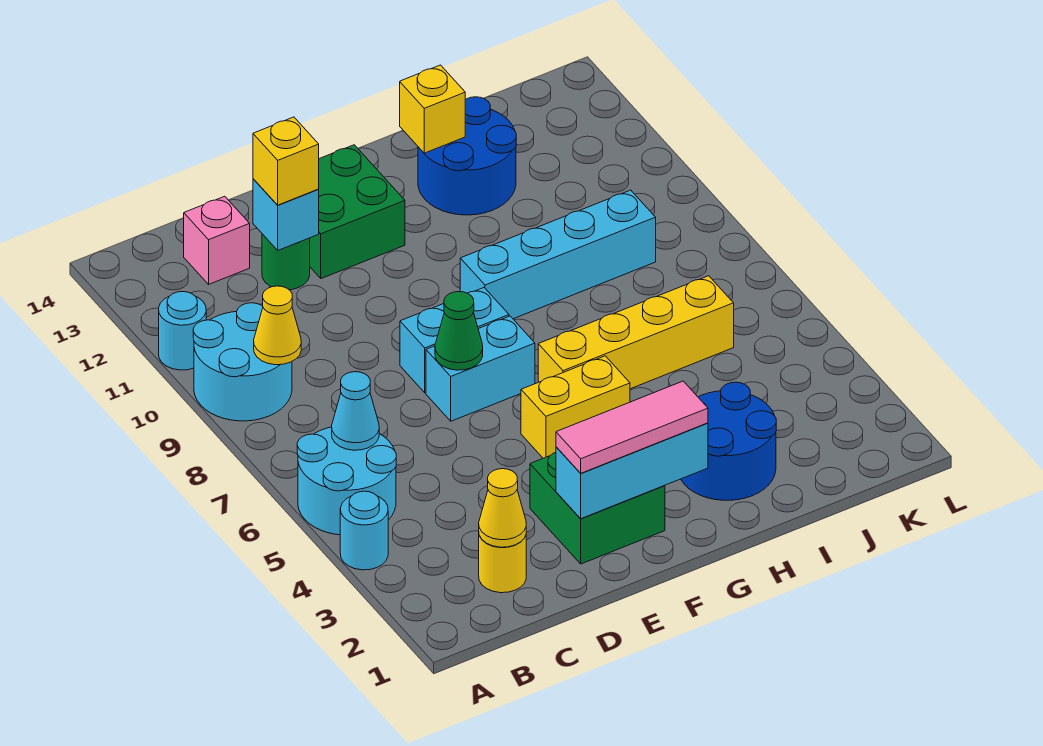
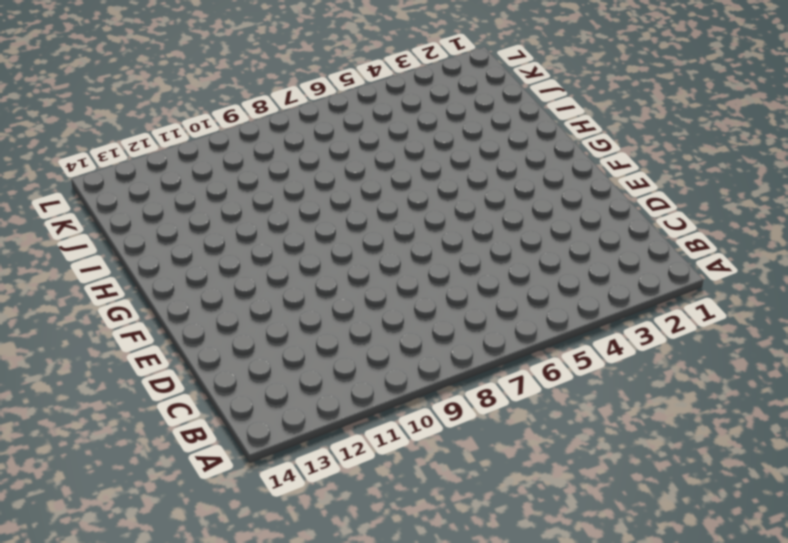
none -> cyan round brick A4 level 1
none -> cyan round brick A5:B6 level 1
none -> cyan round brick A9:B10 level 1

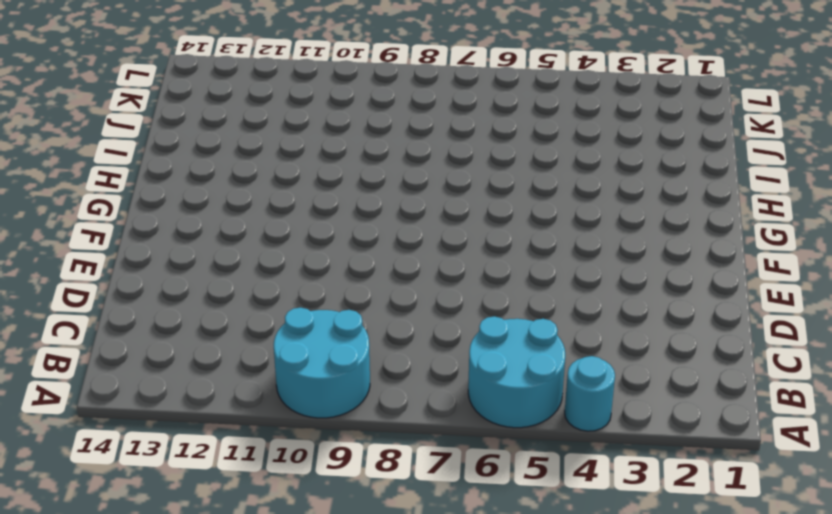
none -> cyan round brick A11 level 1
none -> yellow round brick C2 level 1
none -> pink brick C13 level 1

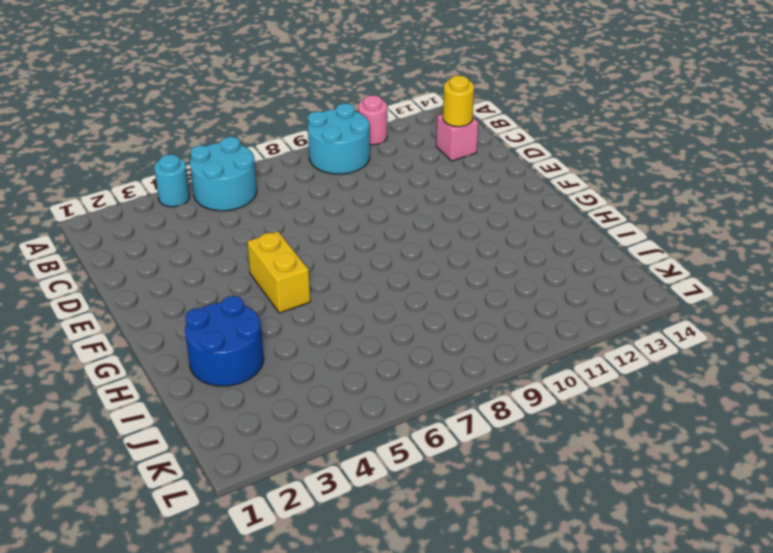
pink round brick A11 level 1 -> cyan round brick A11 level 1
yellow round brick C13 level 2 -> yellow round brick C2 level 1
none -> green round brick D12 level 1
none -> green brick E2:F3 level 1
none -> cyan brick E7:F7 level 1

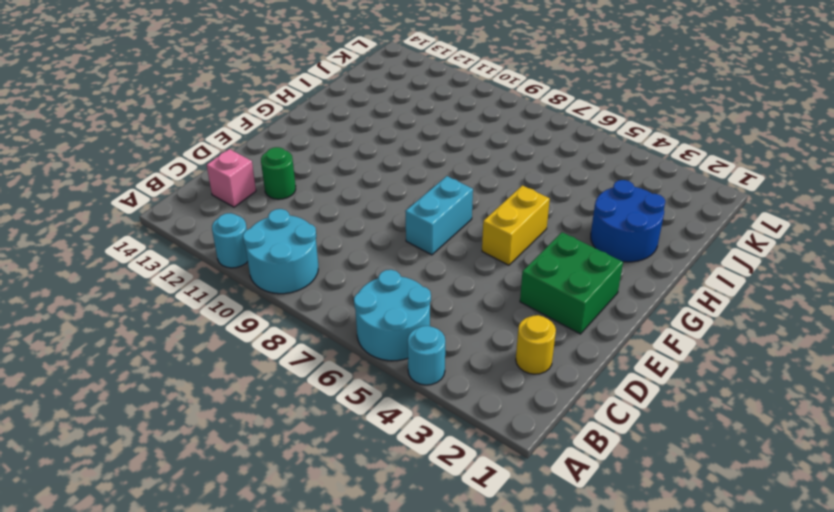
none -> cyan brick E8:F8 level 1
none -> green brick E12:F13 level 1
none -> yellow brick G6:J6 level 1

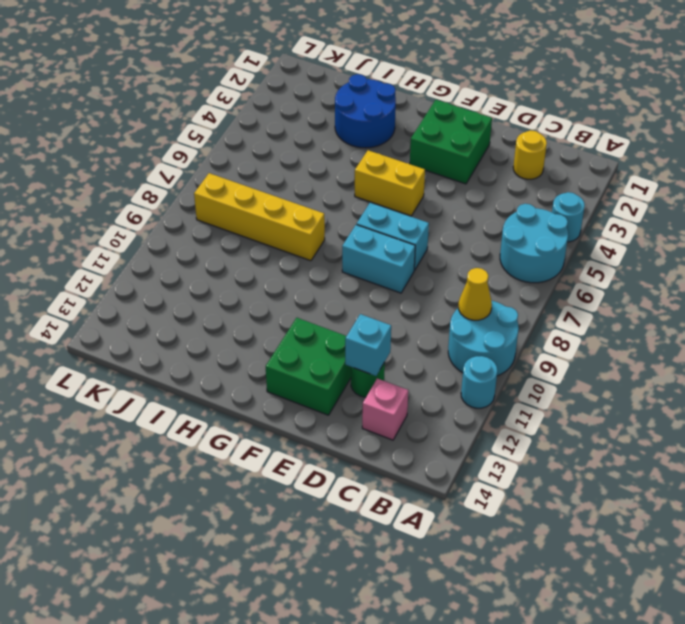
yellow brick H8:K8 level 1 -> yellow brick G6:J6 level 1
none -> cyan brick G9:J9 level 1
none -> blue round brick H12:I13 level 1
none -> cyan cone B6 level 2

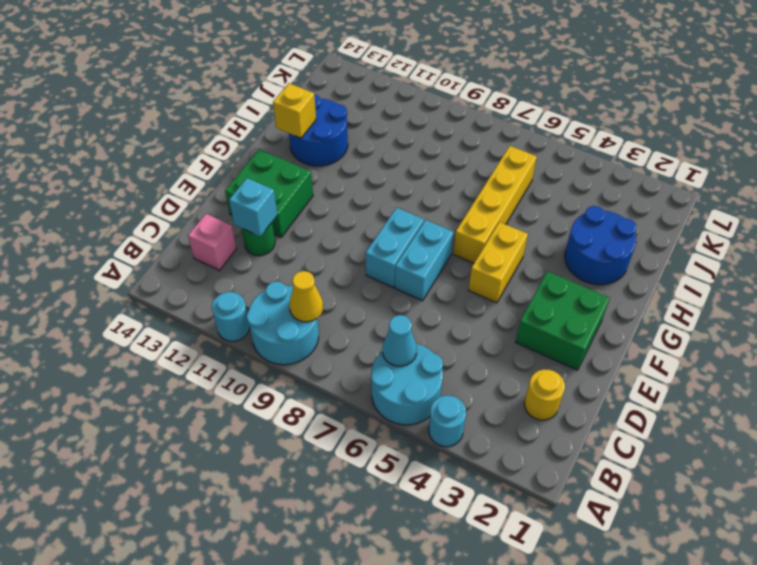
none -> cyan brick G9:J9 level 1
none -> yellow cone C2 level 2
none -> cyan brick E2:G2 level 2

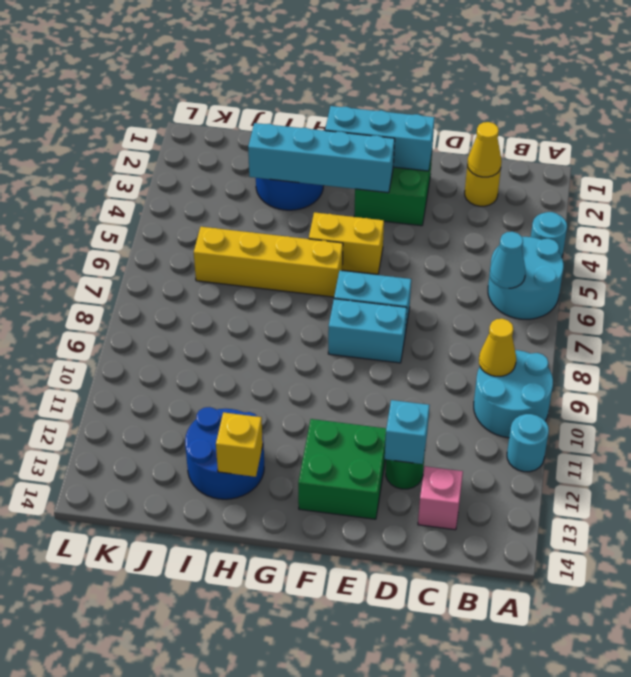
cyan brick F3:I3 level 2 -> cyan brick G9:J9 level 1
none -> green cone E7 level 2
none -> yellow brick D12 level 3
none -> pink tile E2:G2 level 3

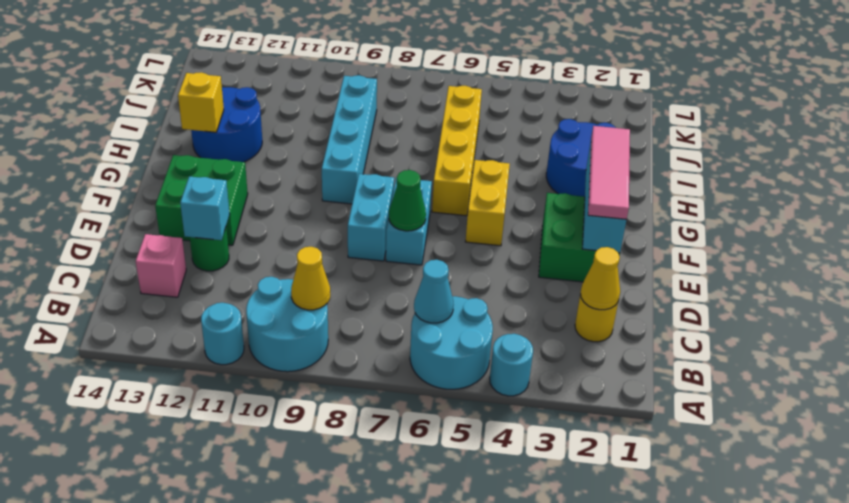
none -> yellow brick D12 level 3

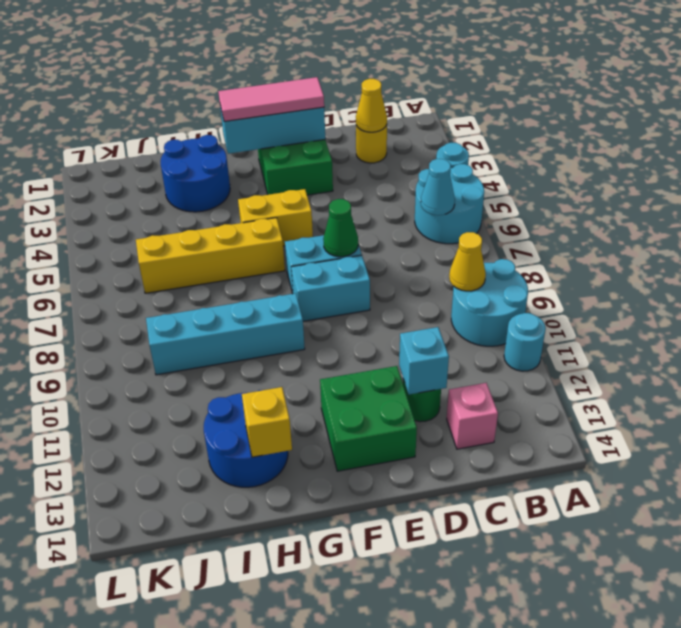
none -> yellow brick D12 level 3

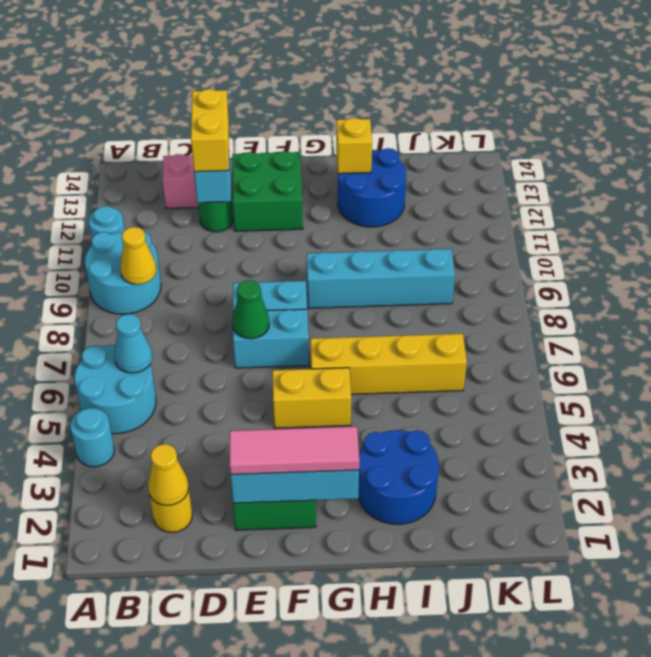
yellow brick D12:D13 level 3 -> yellow brick D12 level 3

